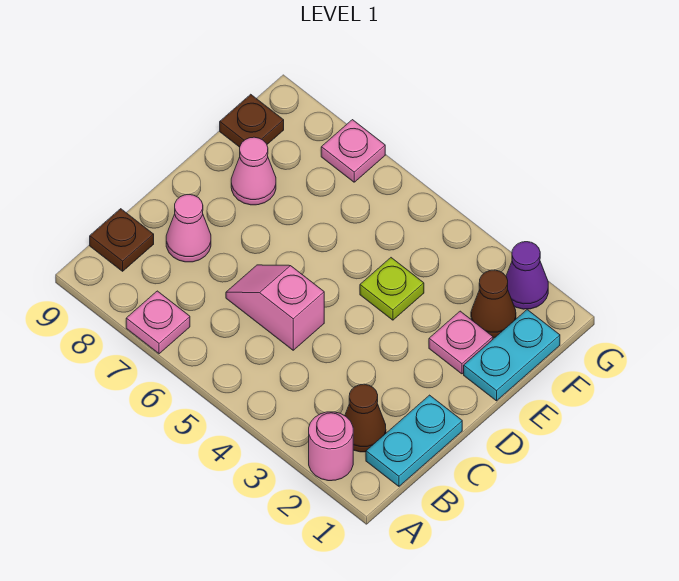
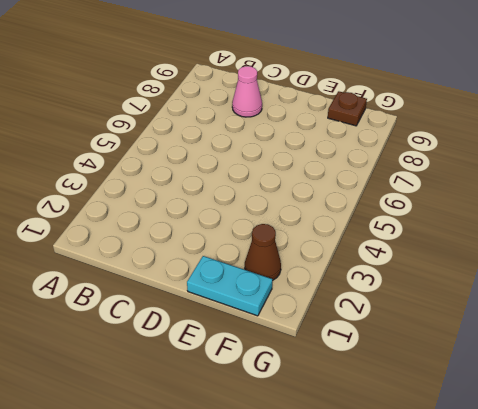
none -> pink round brick A2 level 1
none -> pink plate A7 level 1
none -> cyan plate B1:C1 level 1

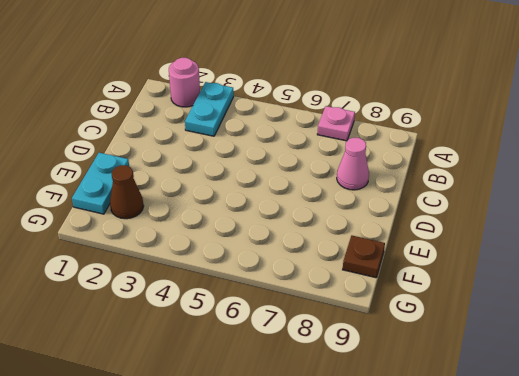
cyan plate A3:B3 level 1 -> cyan plate B1:C1 level 1
none -> brown cone B2 level 1
none -> brown plate B9 level 1
none -> pink slope C5:C6 level 1 top 5

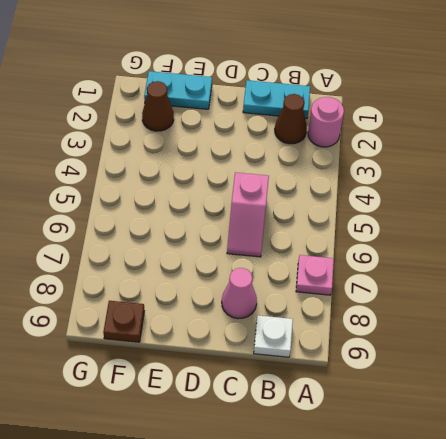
white plate B9 level 1 -> brown plate B9 level 1
none -> pink plate E2 level 1
none -> lime plate E4 level 1
none -> pink cone E8 level 1

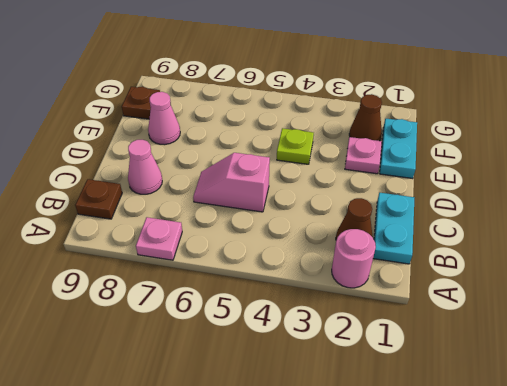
none -> purple cone G2 level 1
none -> pink plate G7 level 1

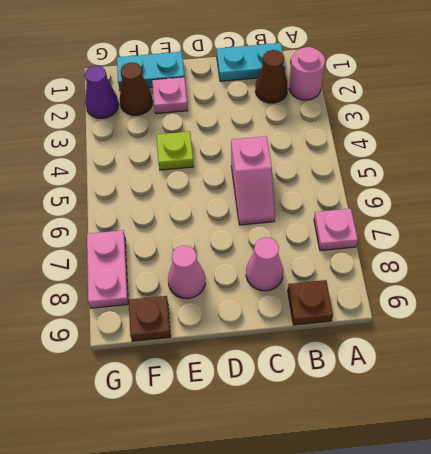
pink plate G7:G8 level 1 -> pink plate G7 level 1

